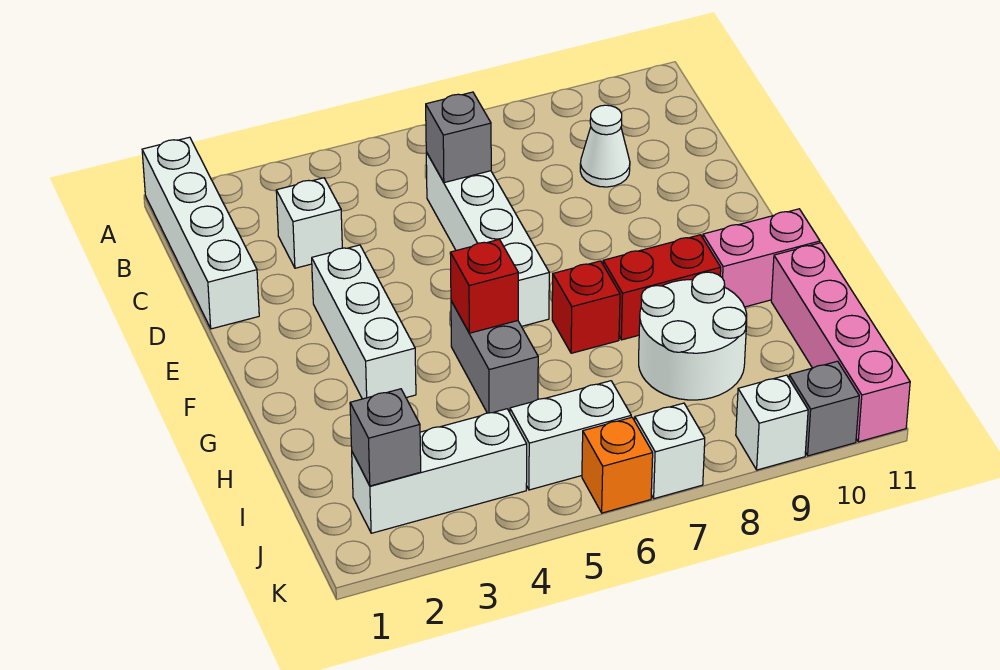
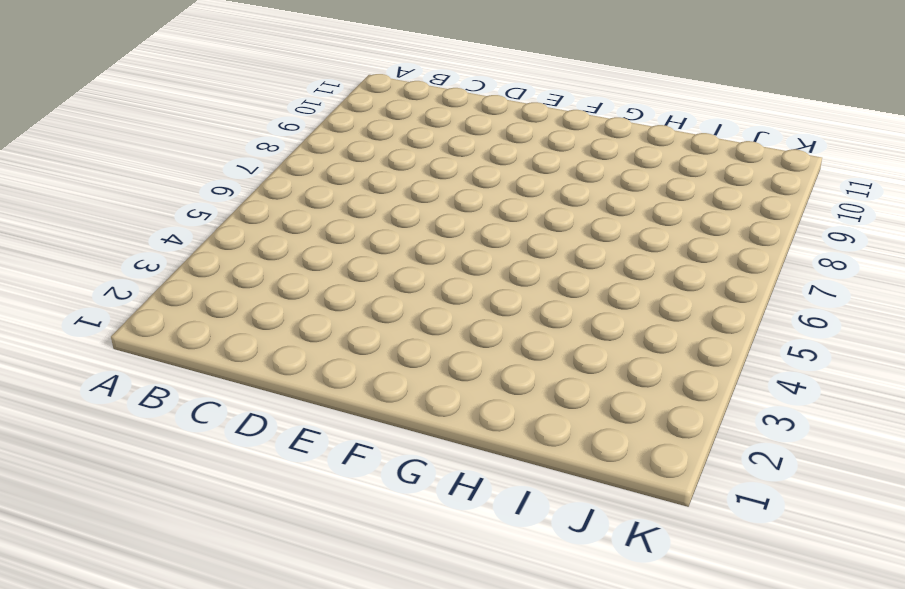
none -> white brick A1:D1 level 1
none -> white brick C3 level 1
none -> white brick C6:F6 level 1

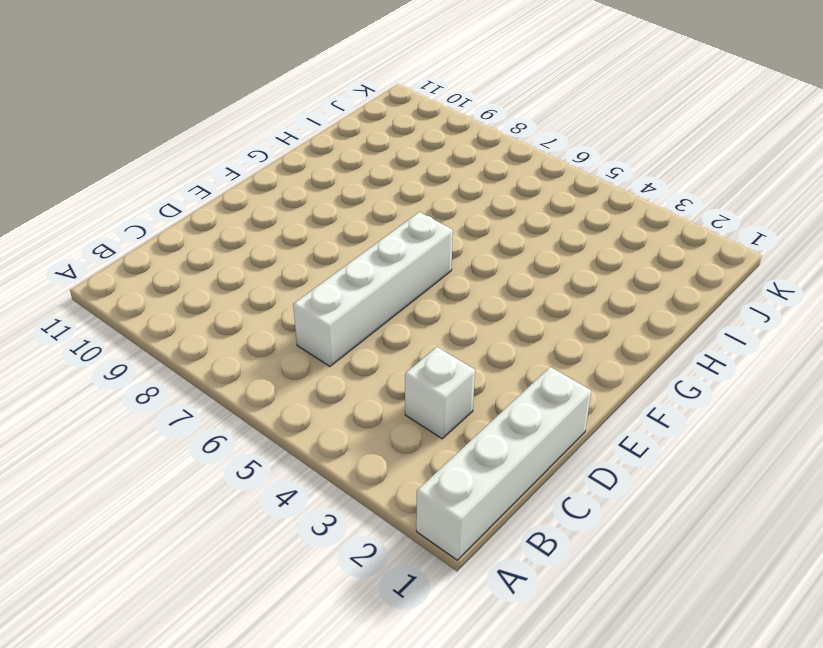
none -> white cone C9 level 1
none -> white brick E3:G3 level 1
none -> grey brick G5:H5 level 1

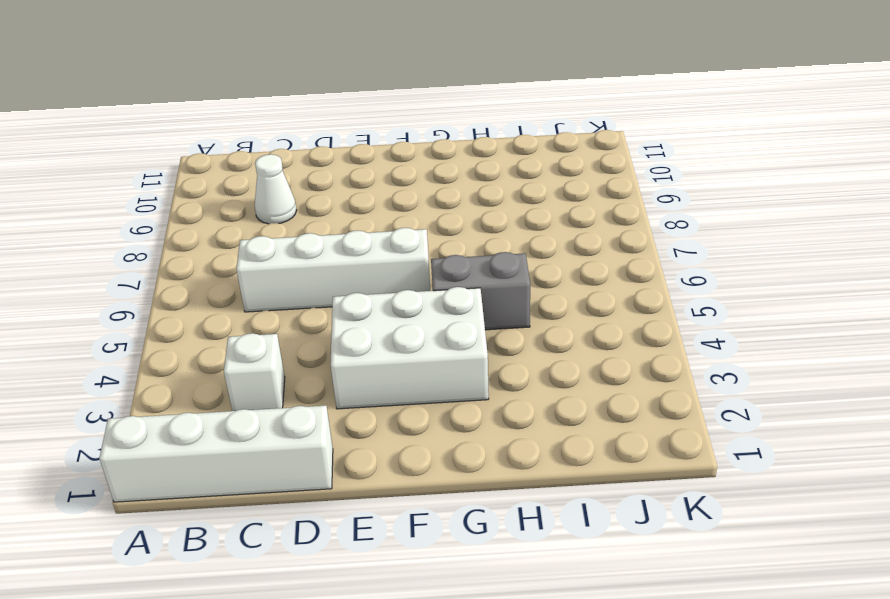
white brick E3:G4 level 1 -> white brick E3:G3 level 1
none -> red brick G7 level 1
none -> red brick G8:G9 level 1
none -> pink brick G10:G11 level 1

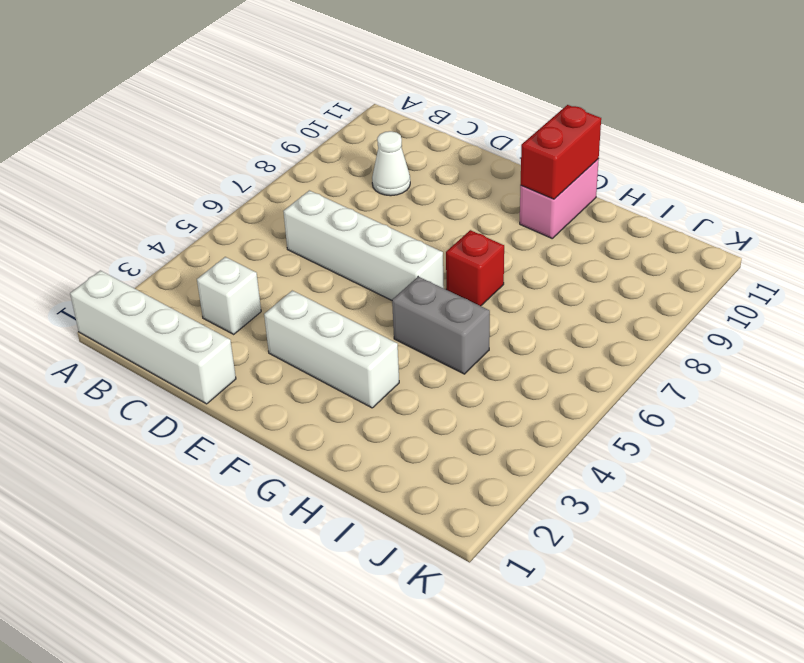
red brick G10:G11 level 2 -> red brick G8:G9 level 1
none -> white round brick H8:I9 level 1
none -> pink brick H11:K11 level 1
none -> white brick J2:J4 level 1

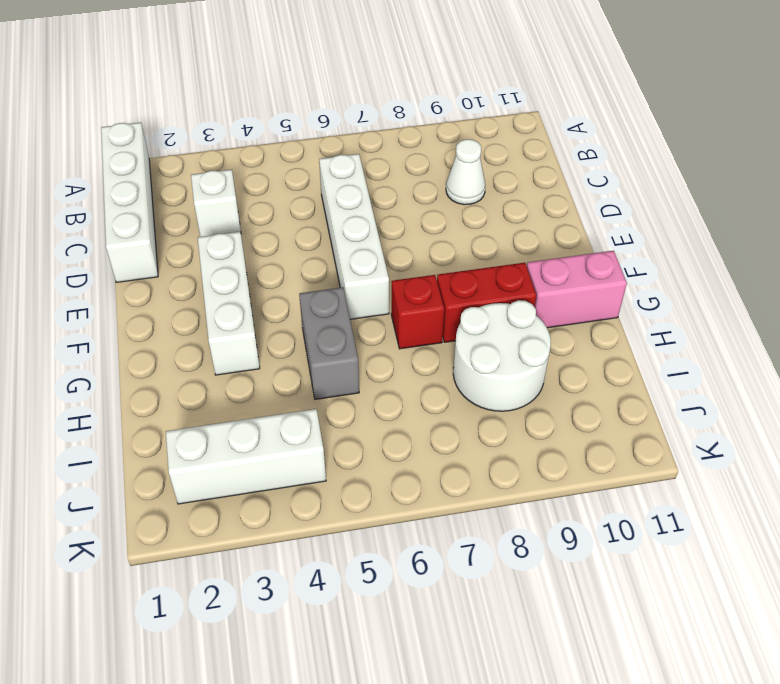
none -> pink brick H11:K11 level 1
none -> white brick J5:J6 level 1
none -> orange brick K6 level 1

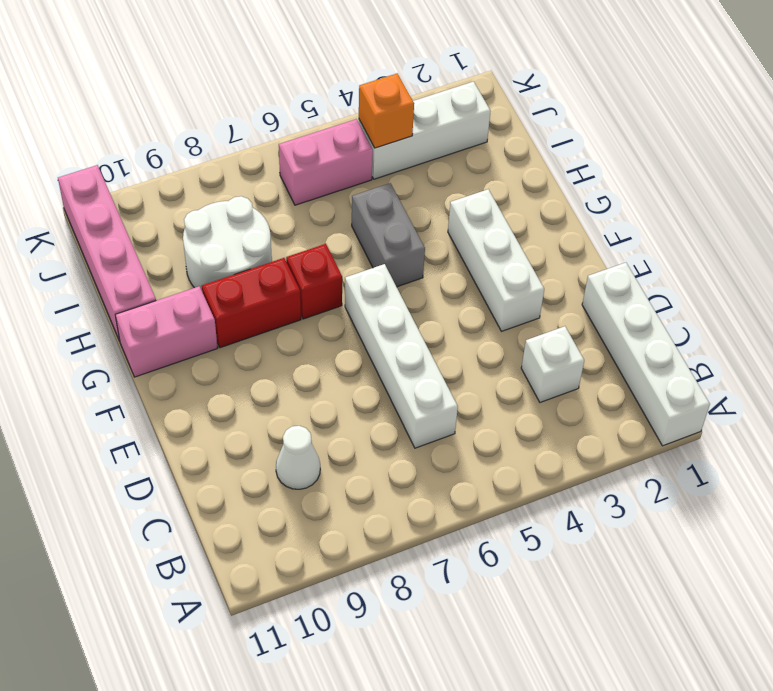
orange brick J4 level 2 -> orange brick K6 level 1
pink brick J5:J6 level 1 -> white brick J5:J6 level 1
none -> white brick K7 level 1
none -> white brick K9 level 1
none -> grey brick K10 level 1

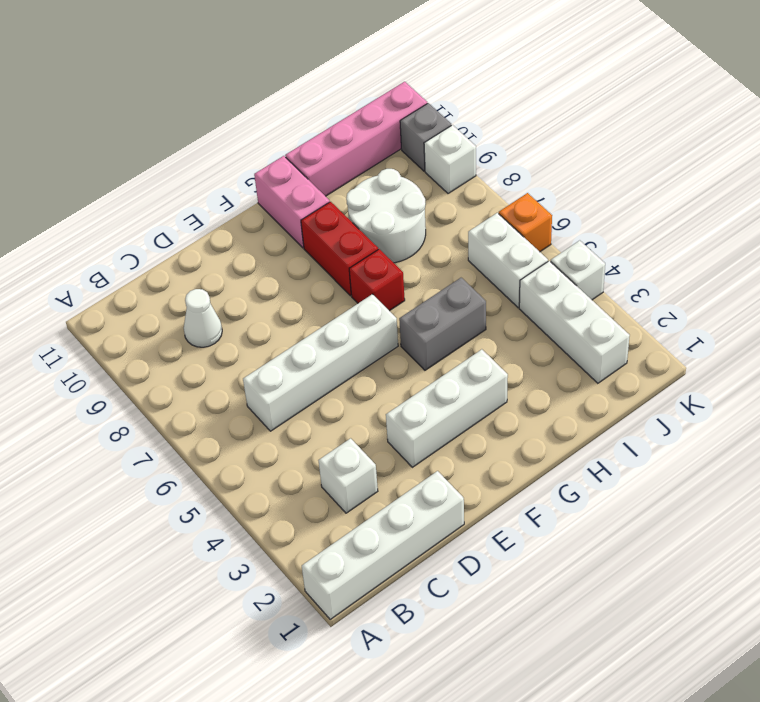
white brick K4 level 1 -> white brick K7 level 1
none -> grey brick C6 level 2
none -> red brick G5 level 2
none -> grey brick J2 level 2

